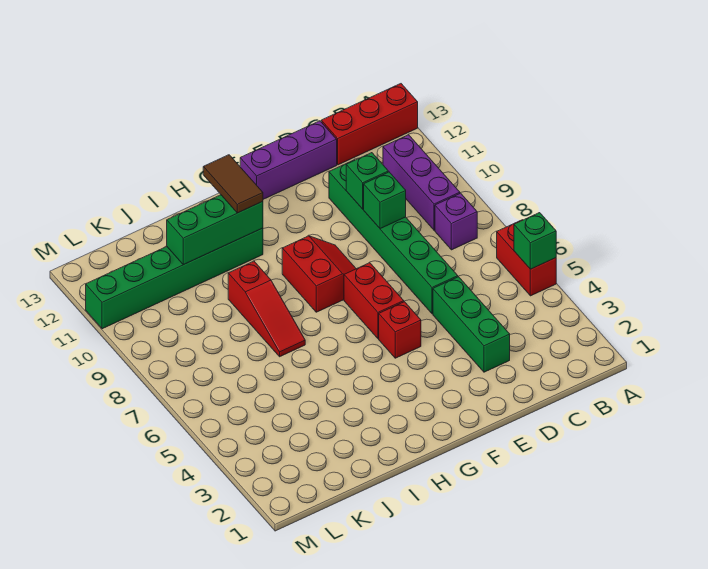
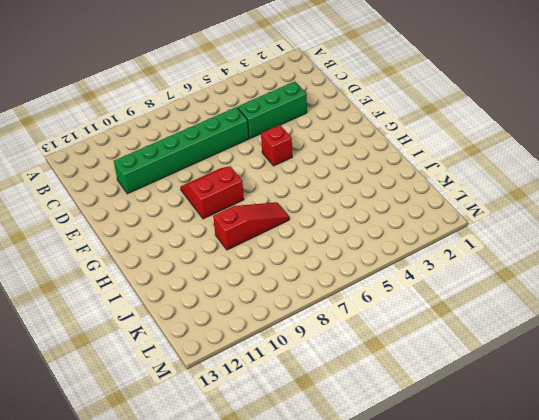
none -> red brick A5:A6 level 1
none -> red brick A13:C13 level 1
none -> purple brick B8 level 1

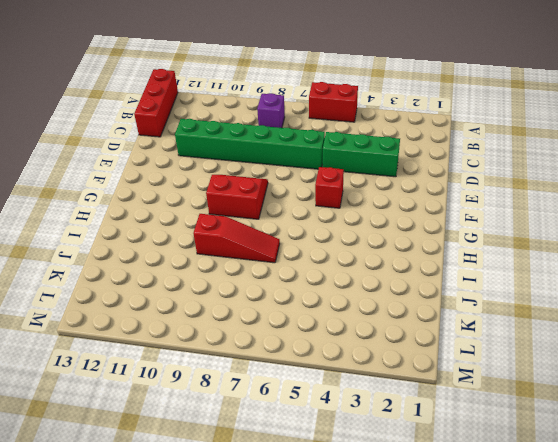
none -> purple brick B9:B11 level 1
none -> purple brick D13:F13 level 1
none -> red brick F6:F7 level 1

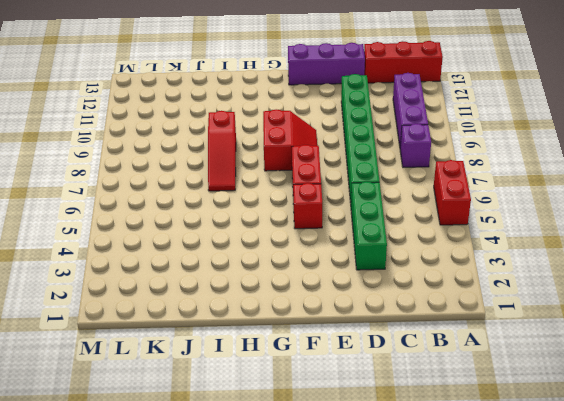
none -> green brick H11:M11 level 1
none -> green brick A5 level 2
none -> green brick D9 level 2

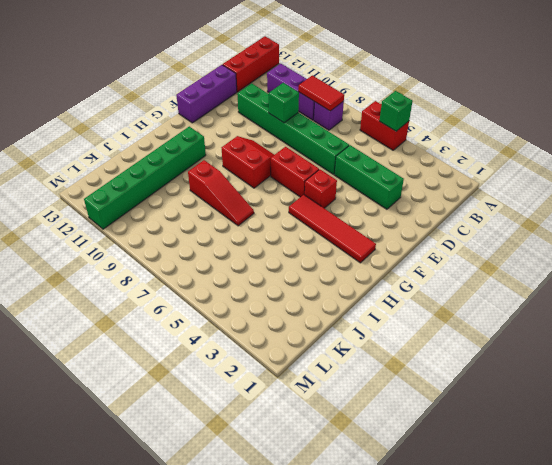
red tile B8:B9 level 2 -> none
red tile G2:G5 level 1 -> none
none -> green brick D10 level 2
none -> green brick H11:J11 level 2
none -> brown tile H11:H12 level 3

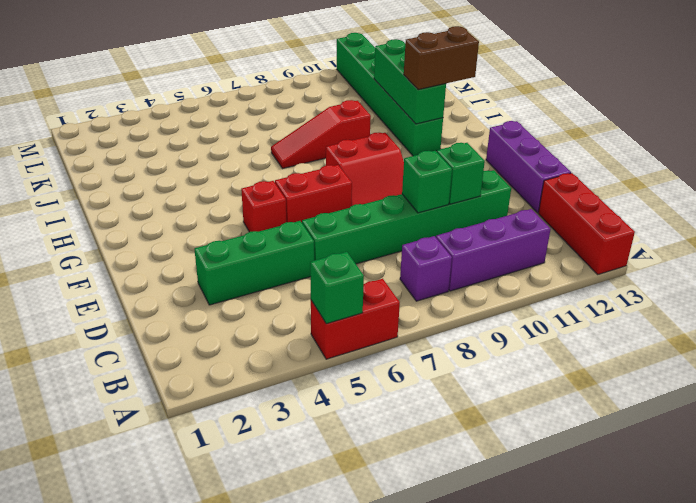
brown brick H11:H12 level 3 -> brown tile H11:H12 level 3

